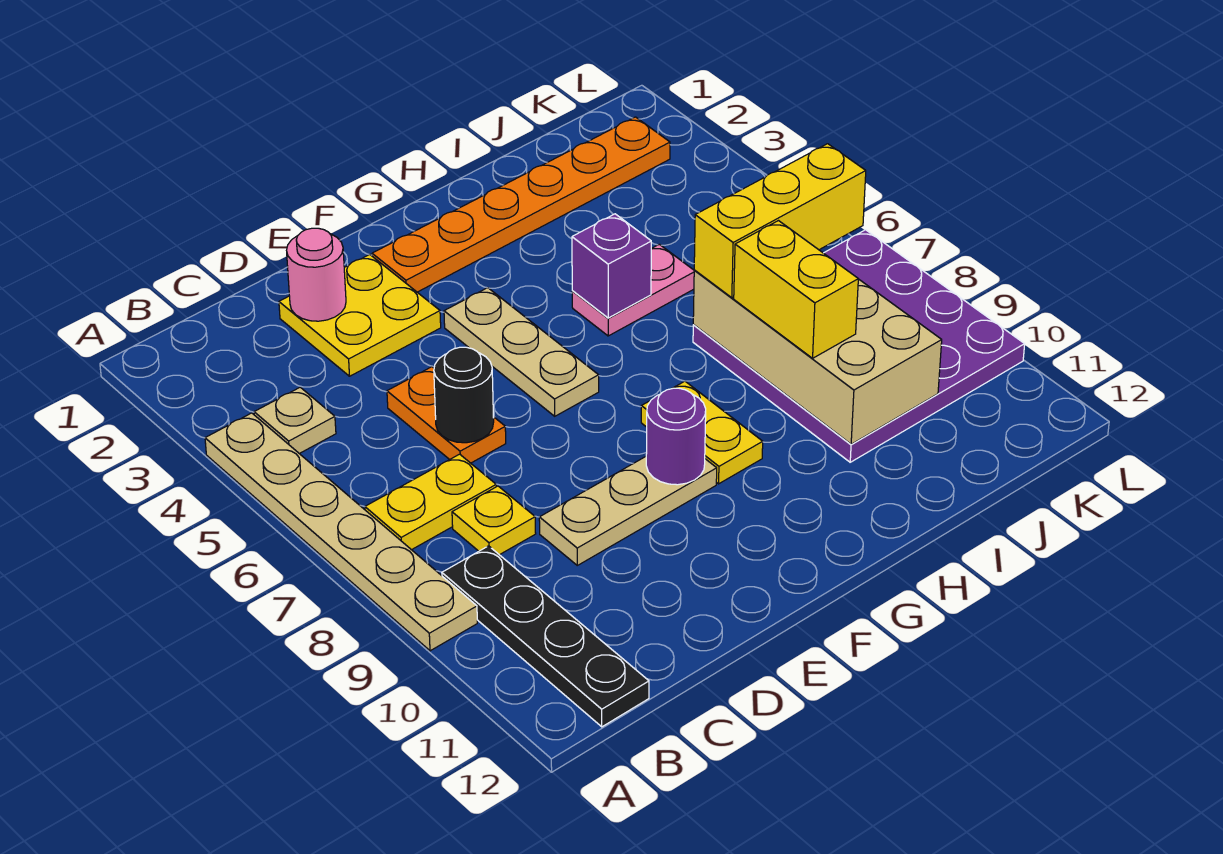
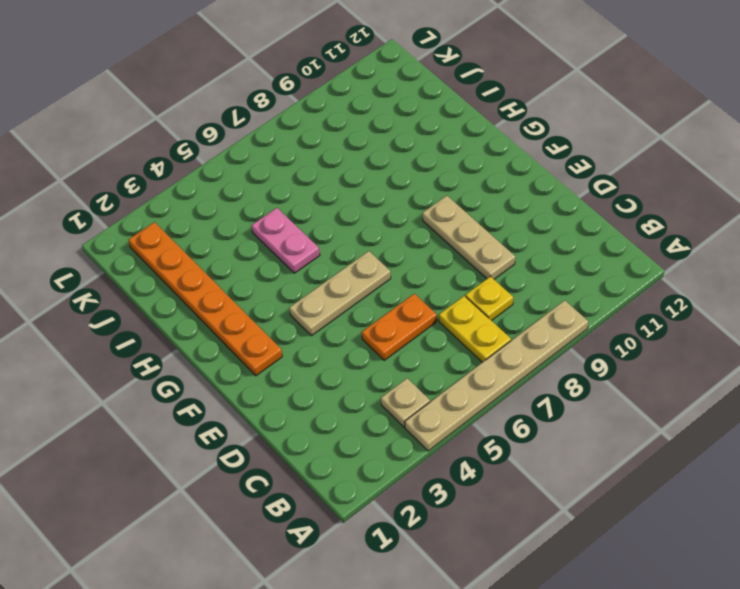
none -> black plate B9:B12 level 1
none -> yellow plate D2:E3 level 1
none -> yellow plate G8:G9 level 1

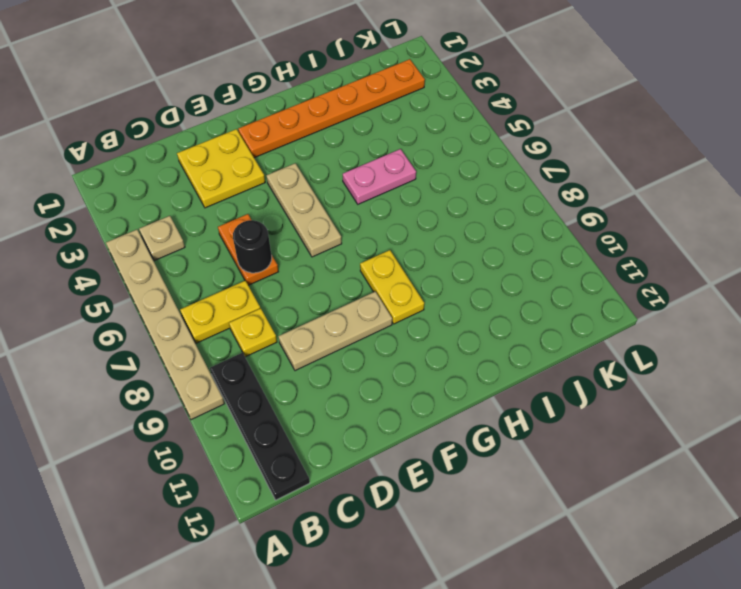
none -> purple plate I7:L10 level 1
none -> pink round brick D2 level 2
none -> purple round brick F9 level 2

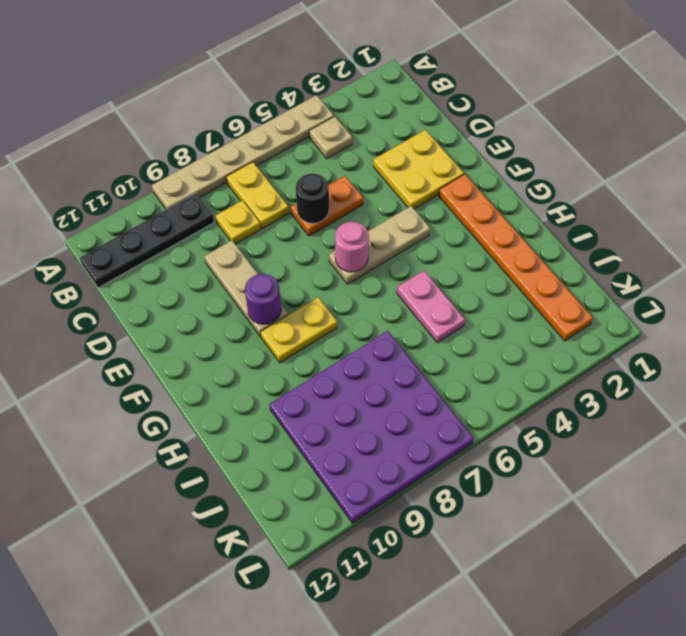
pink round brick F6 level 2 -> pink round brick D2 level 2
none -> purple brick H5 level 2
none -> tan brick I7:J10 level 2
none -> yellow brick I7:K7 level 3

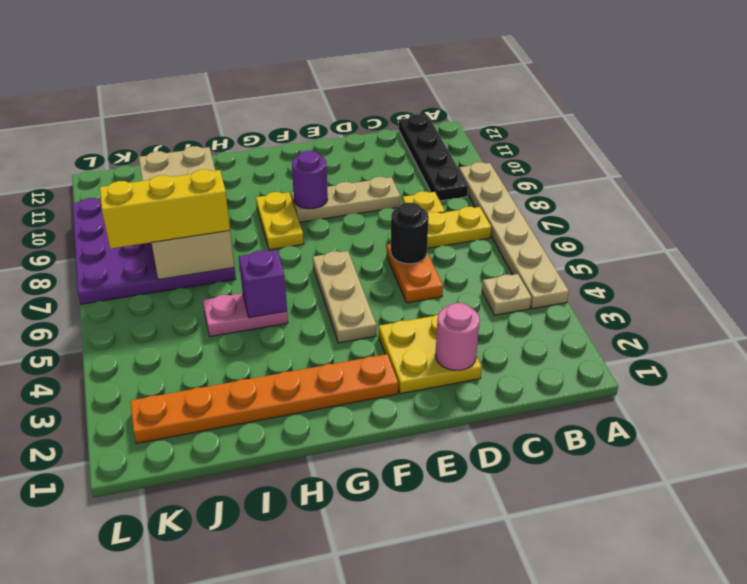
none -> yellow brick I8:I9 level 3

